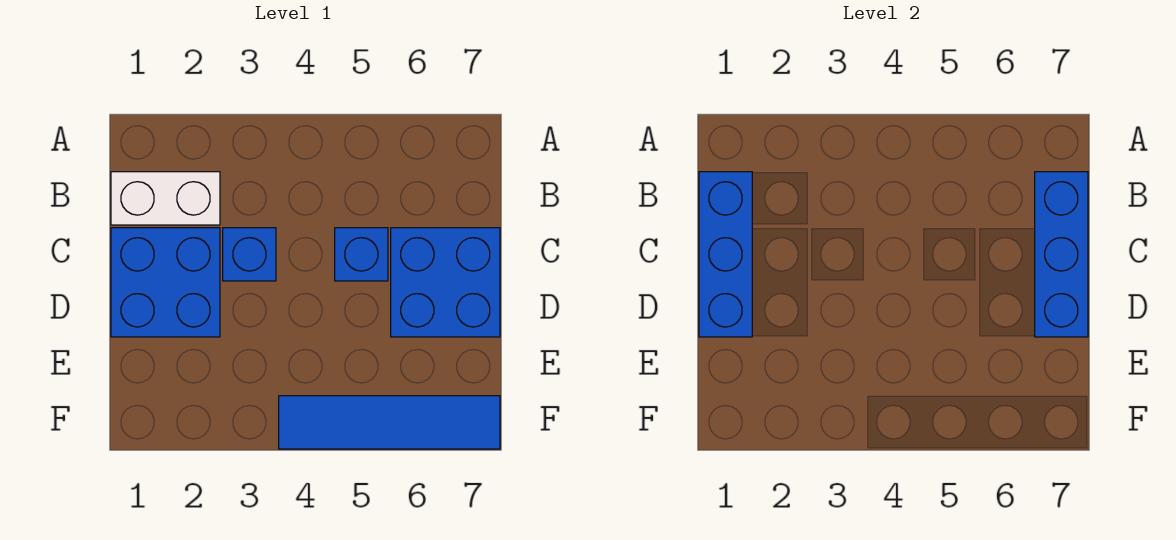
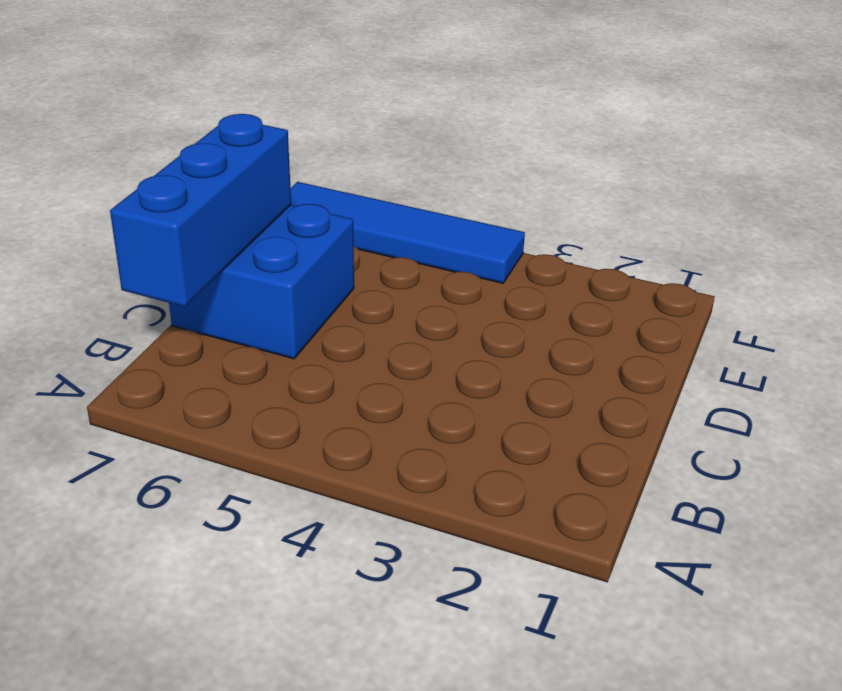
none -> white brick B1:B2 level 1
none -> blue brick C1:D2 level 1

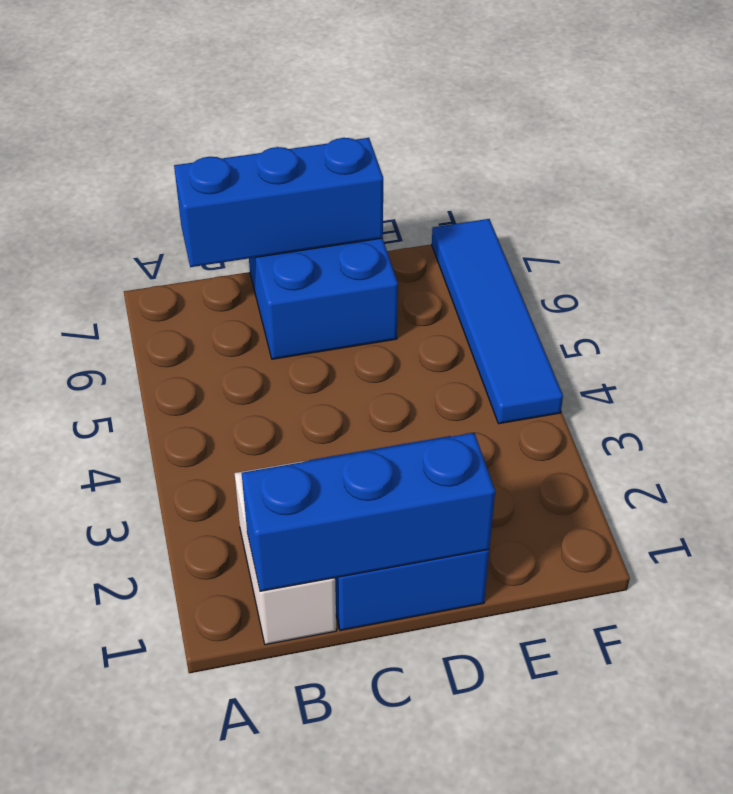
none -> blue brick C3 level 1
none -> blue brick C5 level 1

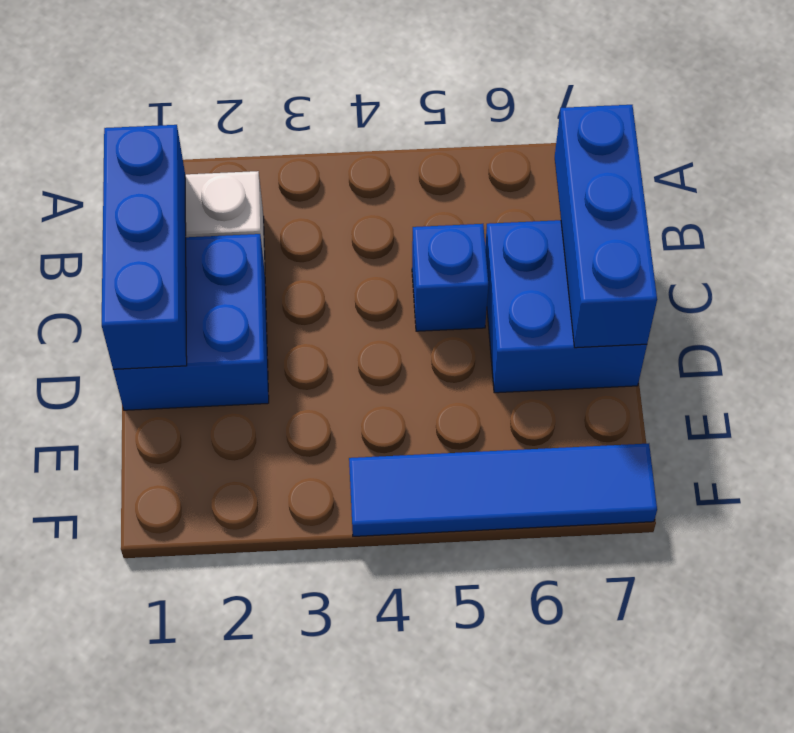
none -> blue brick C3 level 1

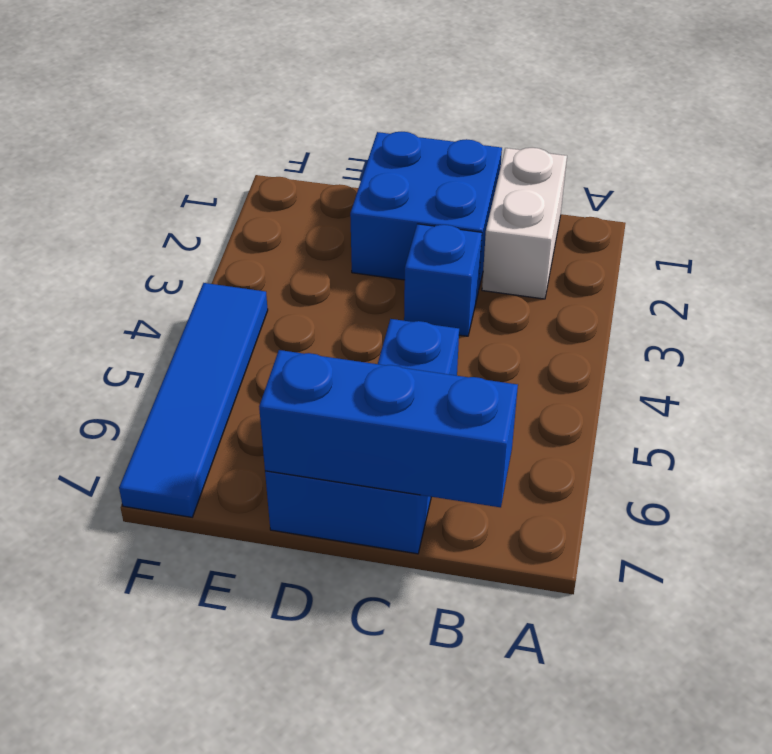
none -> blue brick B1:D1 level 2

